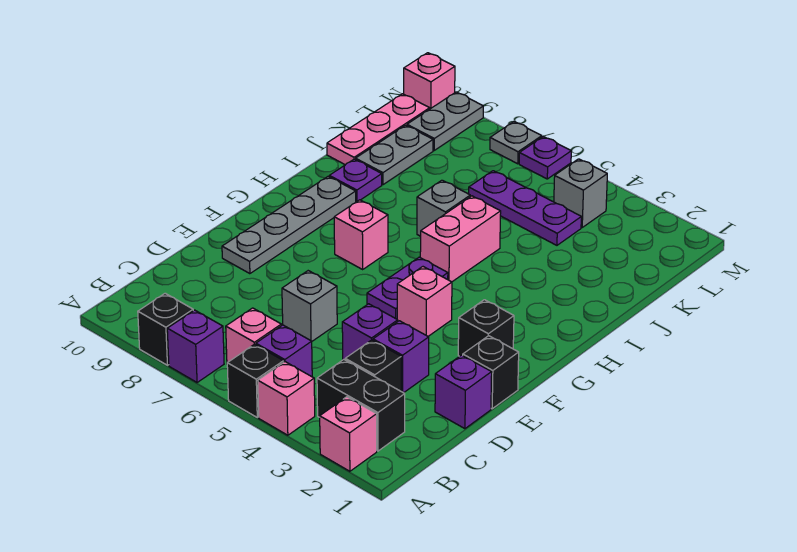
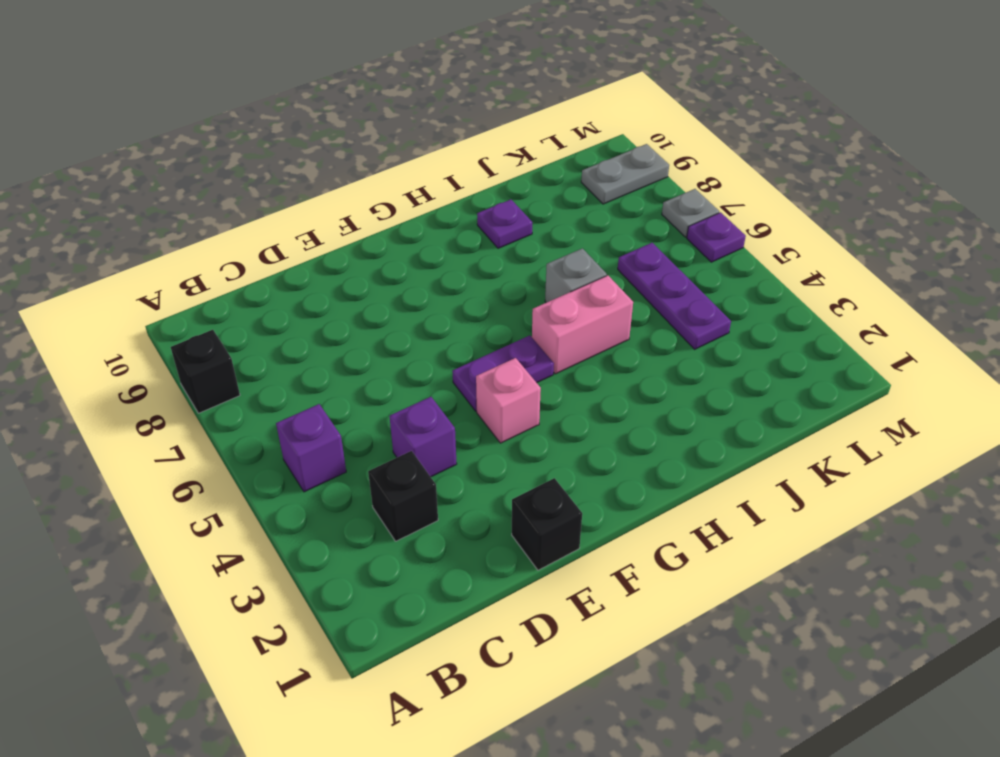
none -> pink brick A2 level 1
none -> pink brick A4 level 1
none -> black brick A5 level 1
none -> purple brick A7 level 1

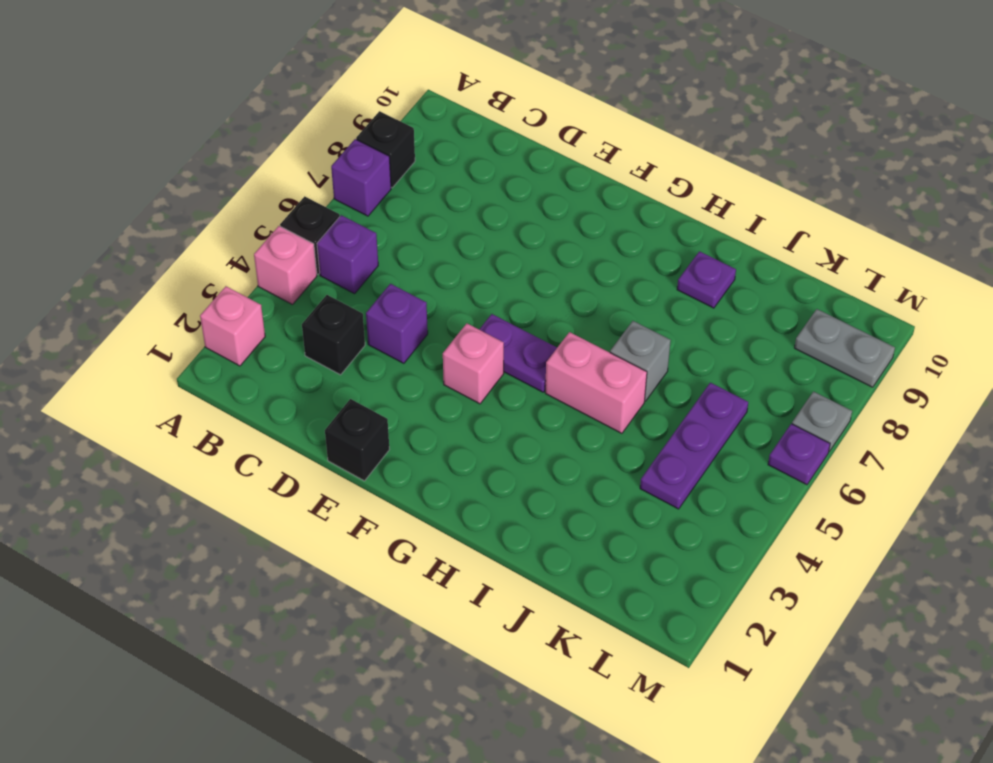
none -> black brick B2:B3 level 1
none -> pink brick B6 level 1
none -> purple brick D1 level 1
none -> purple brick D3 level 1

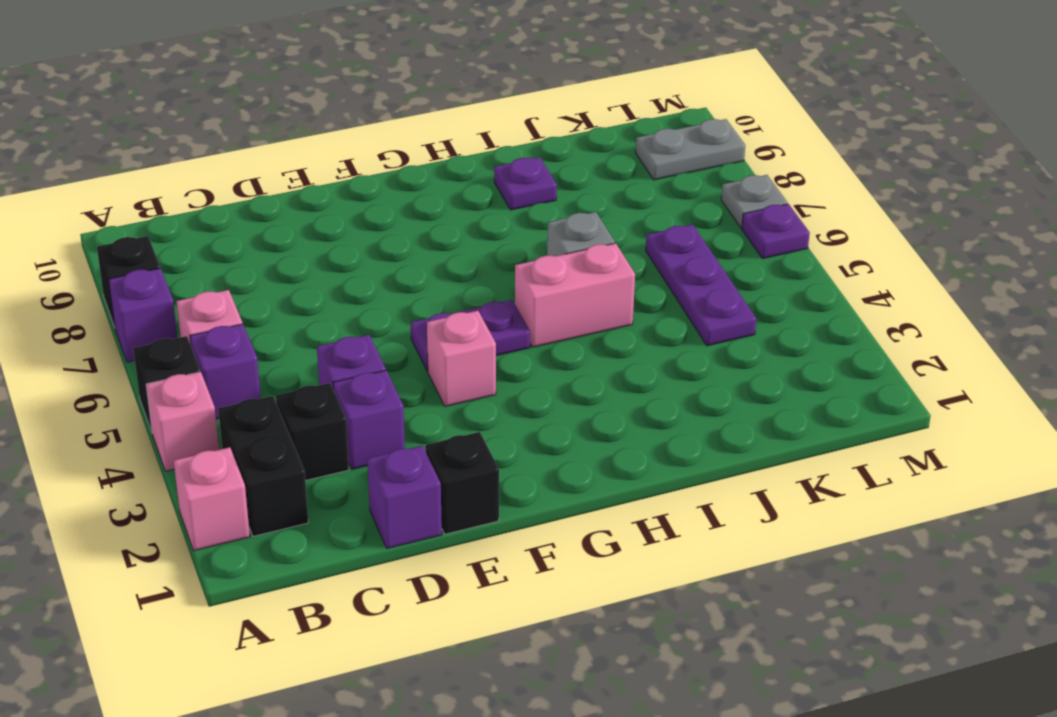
none -> grey brick D6 level 1
none -> grey plate E9:H9 level 1
none -> black brick F2 level 1
none -> pink brick G7 level 1

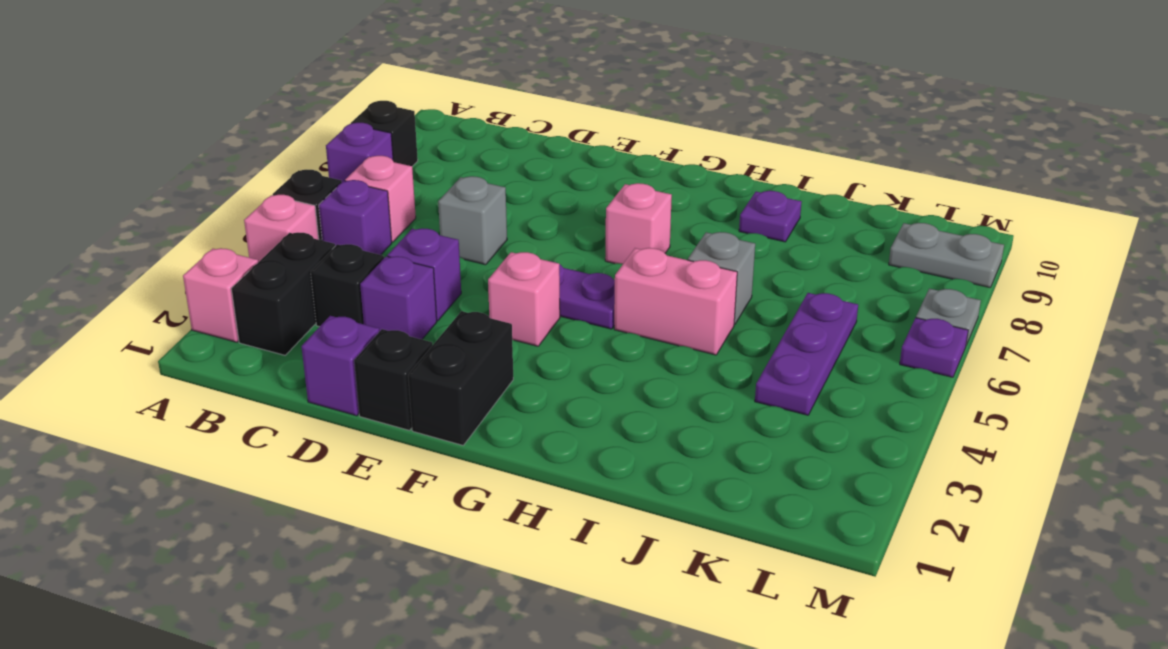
black brick F1:F2 level 1 -> black brick F2 level 1
none -> grey plate E9:H9 level 1
none -> grey plate J9:K9 level 1
none -> pink plate J10:L10 level 1
none -> grey brick L4 level 1

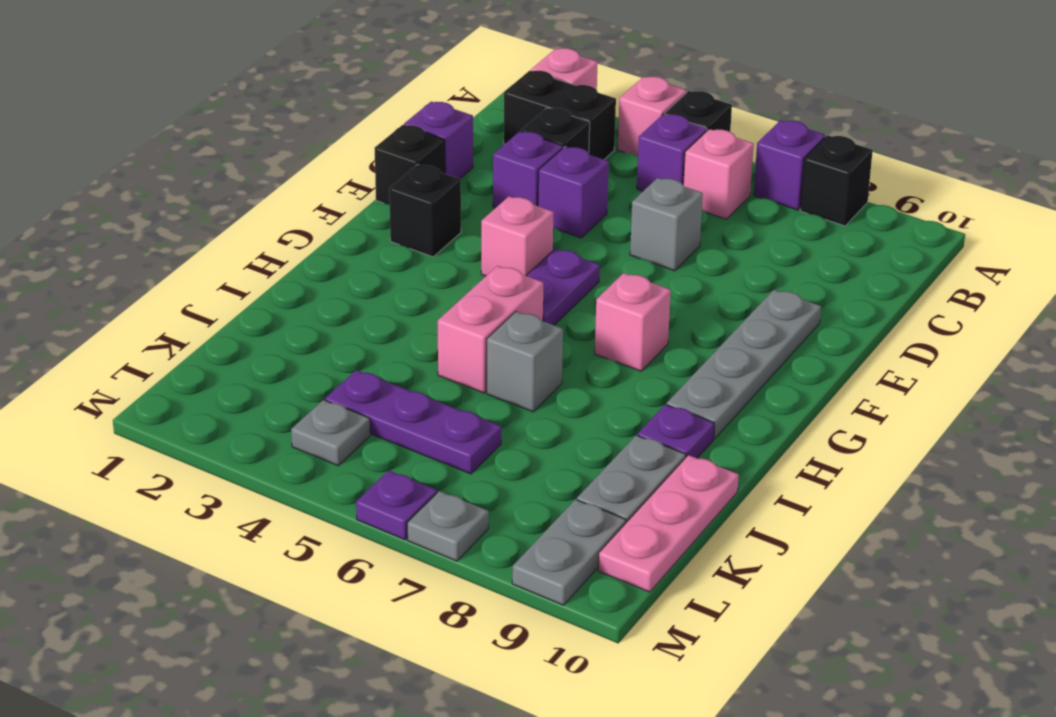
grey plate L4 level 1 -> grey brick L4 level 1
none -> pink brick M10 level 1

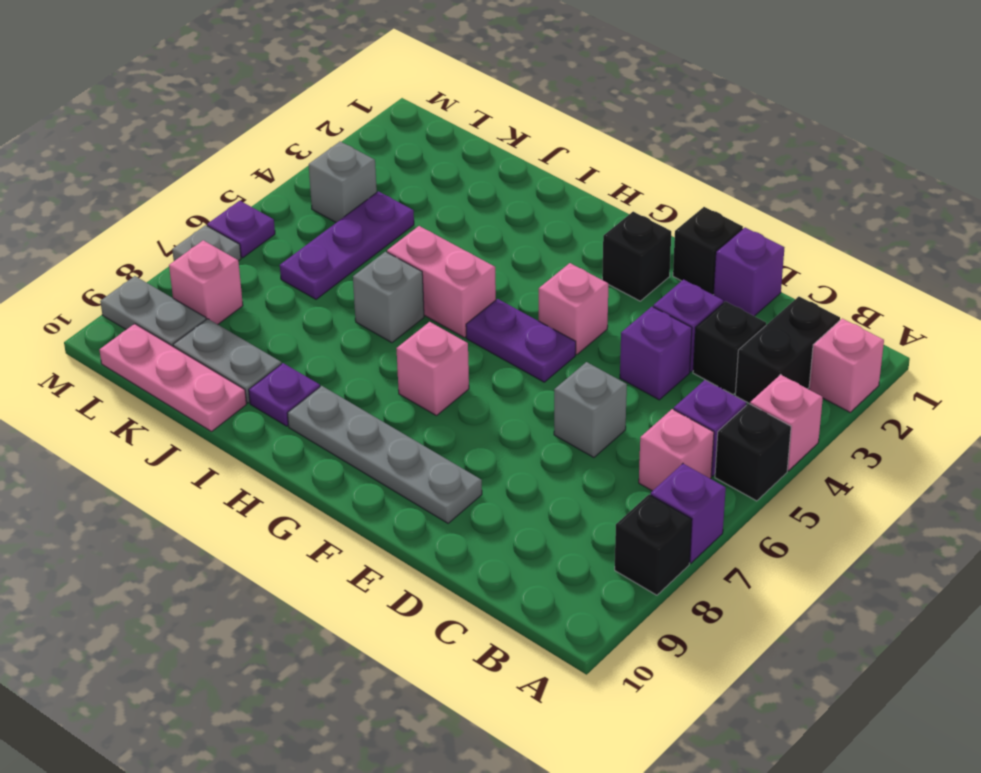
pink brick L8 level 1 -> pink brick M10 level 1

